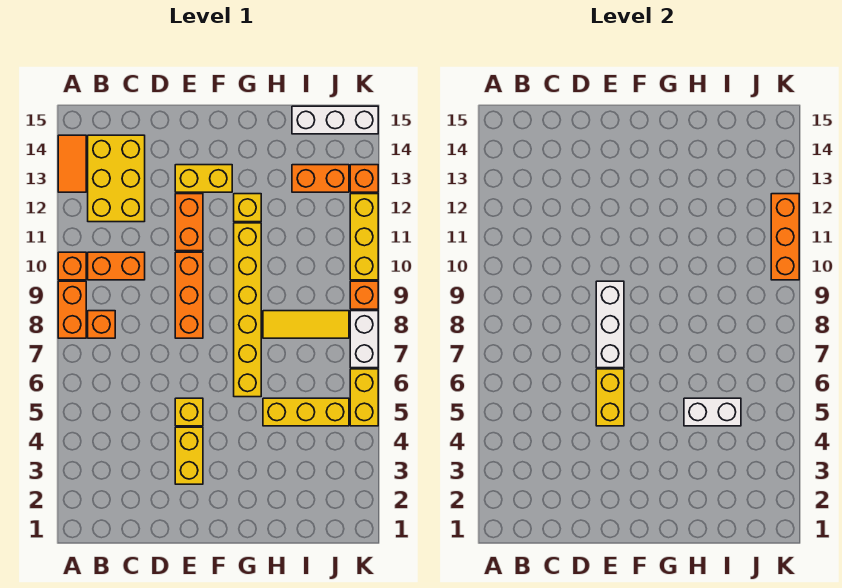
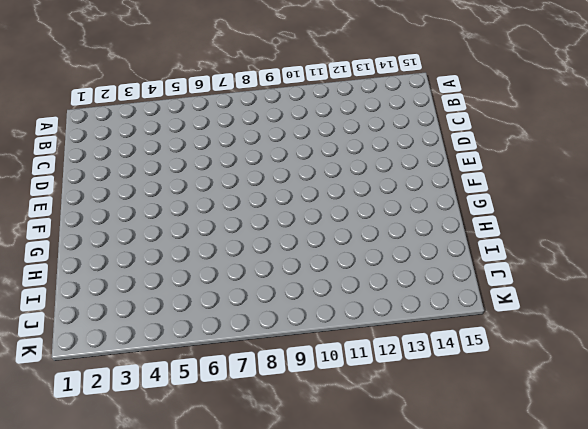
none -> orange brick A8:A9 level 1
none -> orange brick A10 level 1
none -> orange tile A13:A14 level 1

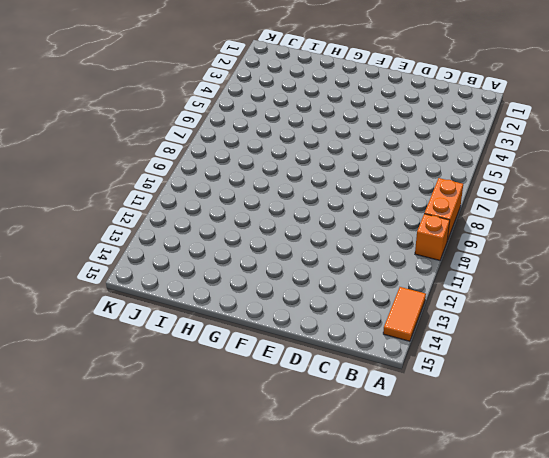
none -> orange brick B8 level 1
none -> orange brick B10:C10 level 1
none -> yellow brick B12:C14 level 1

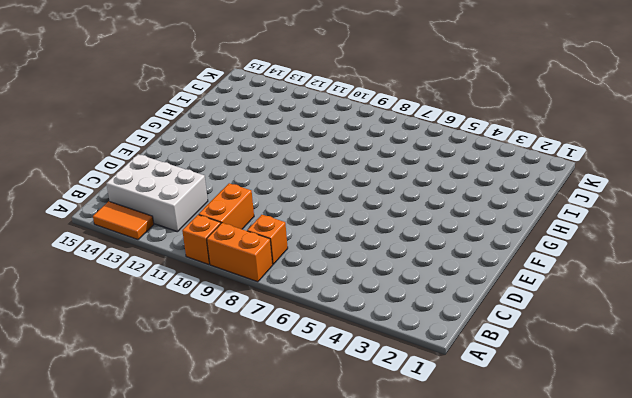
white brick B12:C14 level 1 -> yellow brick B12:C14 level 1
none -> yellow brick E3:E4 level 1
none -> yellow brick E5 level 1
none -> orange brick E8:E10 level 1

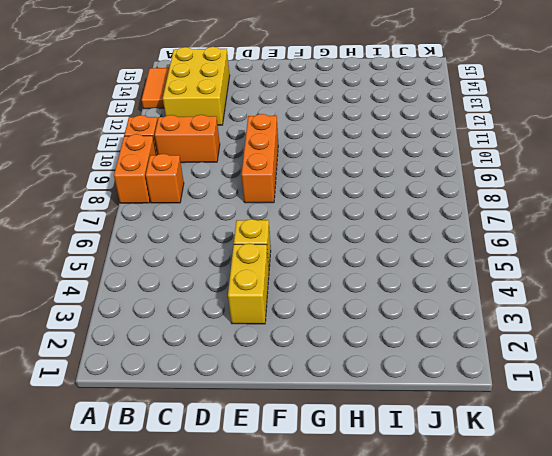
none -> orange brick E11:E12 level 1
none -> yellow brick E13:F13 level 1
none -> yellow brick G6:G11 level 1

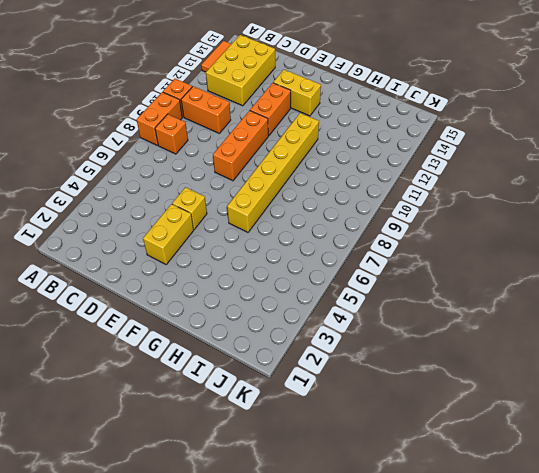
none -> yellow brick G12 level 1
none -> yellow brick H5:J5 level 1
none -> yellow tile H8:J8 level 1

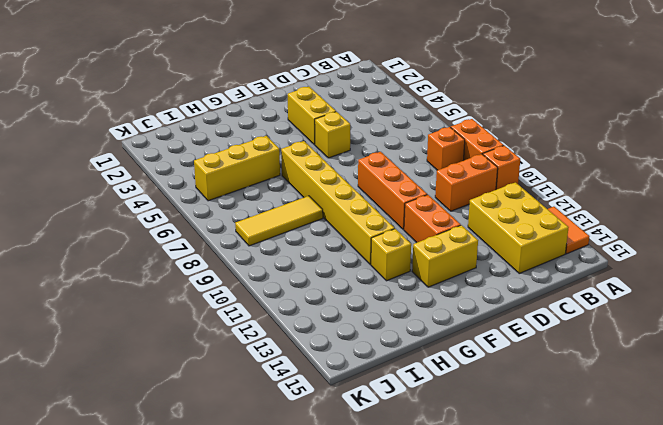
none -> orange brick I13:J13 level 1
none -> white brick I15:K15 level 1
none -> yellow brick K5:K6 level 1

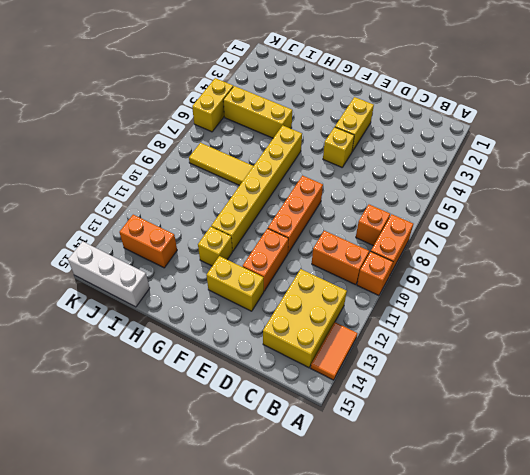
none -> white brick K7:K8 level 1
none -> orange brick K9 level 1
none -> yellow brick K10:K12 level 1

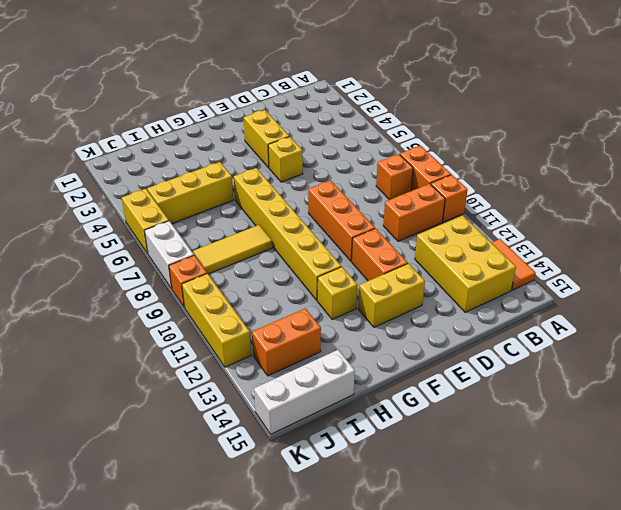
none -> orange brick K13 level 1
none -> yellow brick E5:E6 level 2
none -> white brick E7:E9 level 2

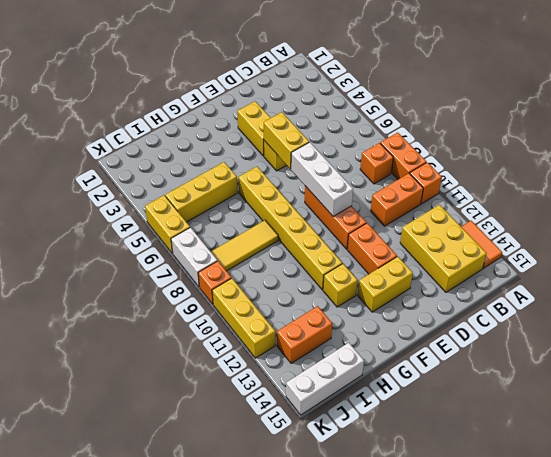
none -> orange brick K13 level 1
none -> white brick H5:I5 level 2
none -> orange brick K10:K12 level 2

